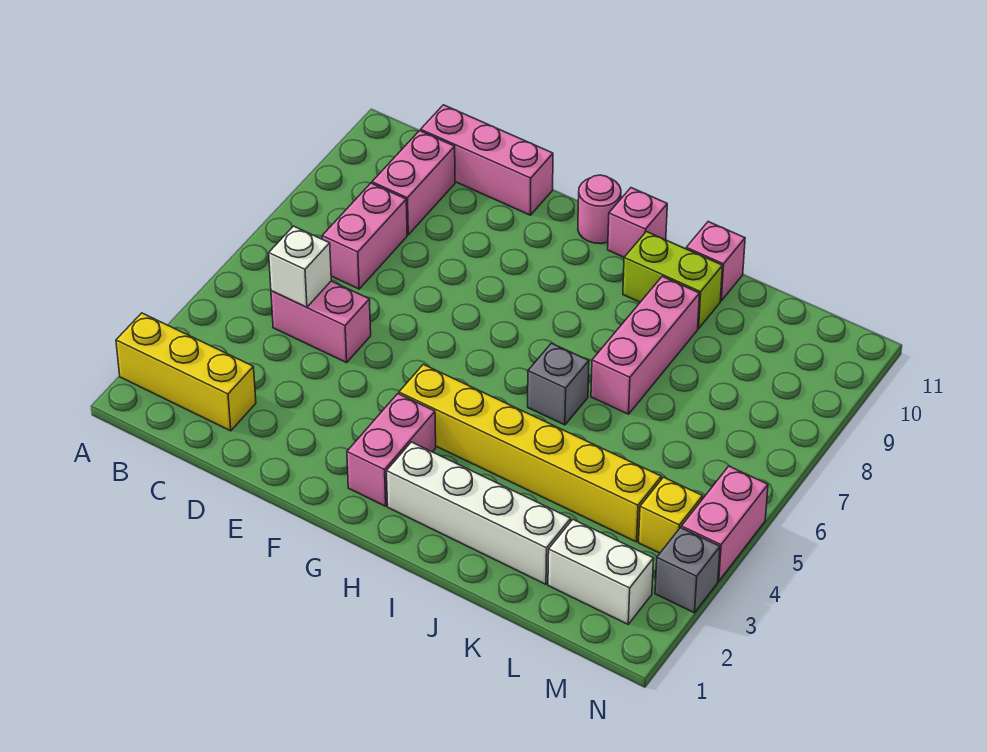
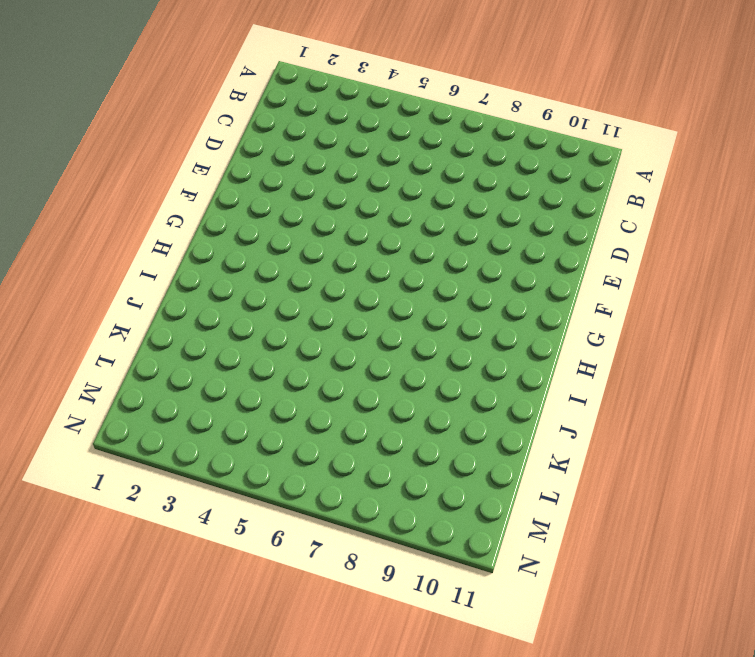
none -> yellow brick A2:C2 level 1
none -> pink brick C5:D5 level 1
none -> pink brick C7:C8 level 1

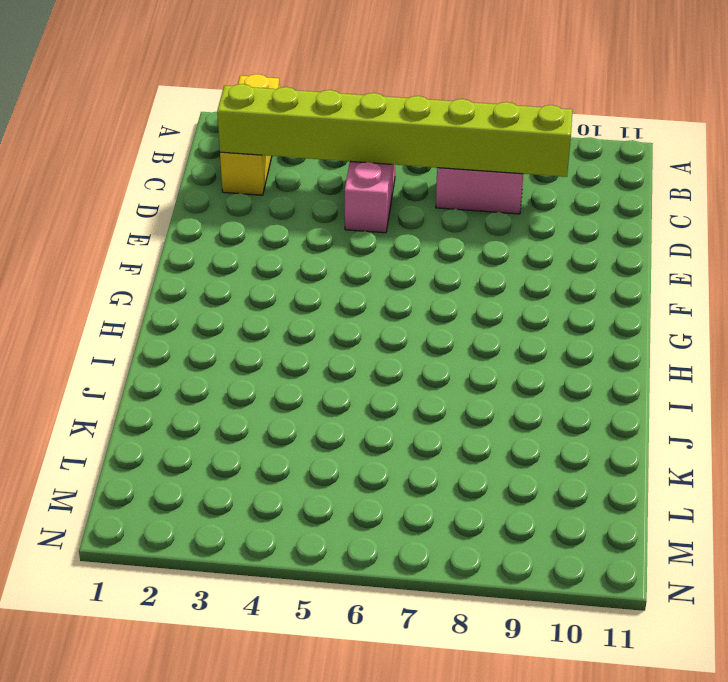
lime brick C2:C9 level 2 -> white brick C5 level 2
none -> pink brick C9:C10 level 1
none -> pink brick C11:E11 level 1
none -> pink brick G2:G3 level 1

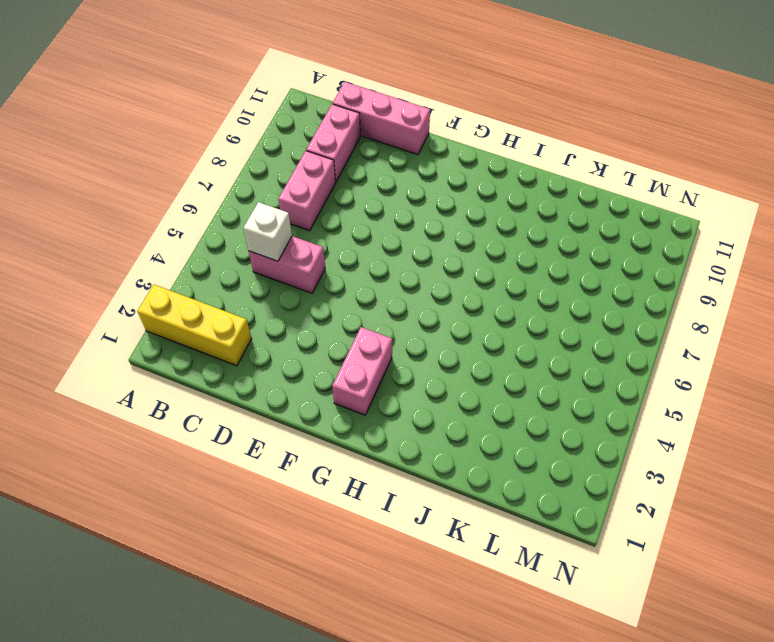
none -> yellow brick G4:L4 level 1
none -> pink round brick G11 level 1
none -> white brick H2:K2 level 1

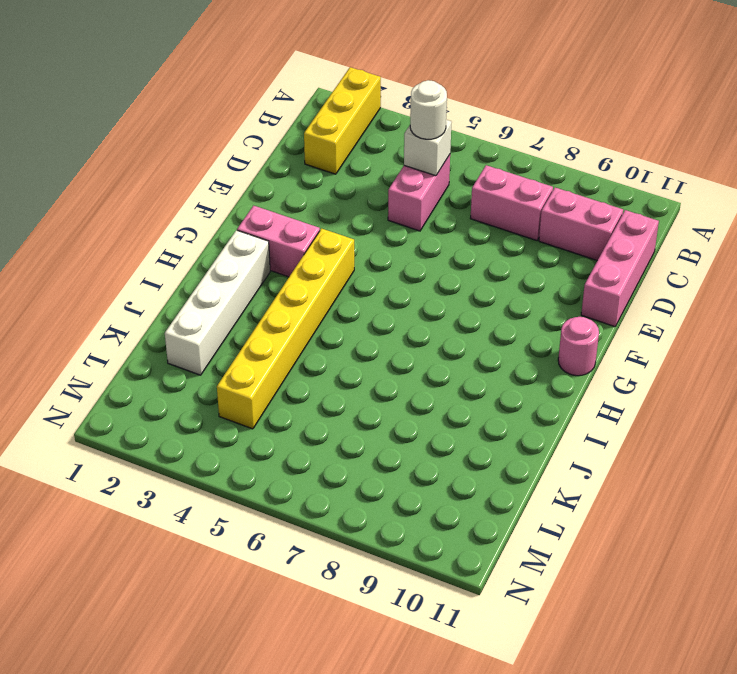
white round brick C5 level 3 -> none
none -> pink brick H11 level 1
none -> grey brick I6 level 1
none -> lime brick I10:J10 level 1

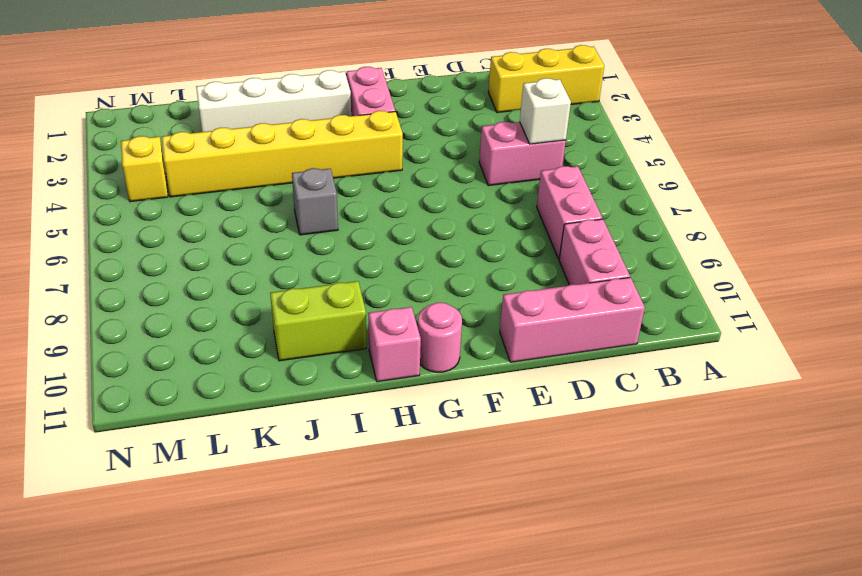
none -> pink brick J7:J9 level 1
none -> pink brick J11 level 1
none -> white brick L2:M2 level 1

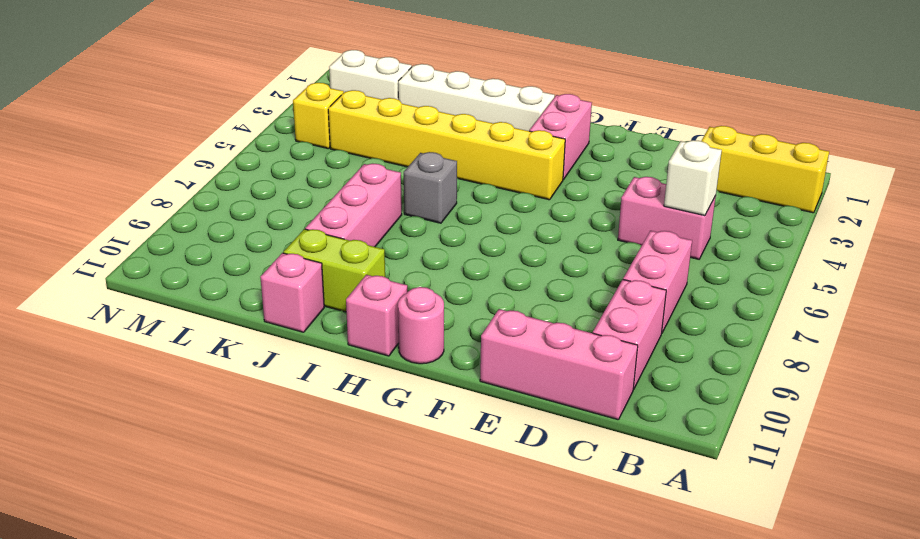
none -> grey brick N3 level 1
none -> pink brick N4:N5 level 1

